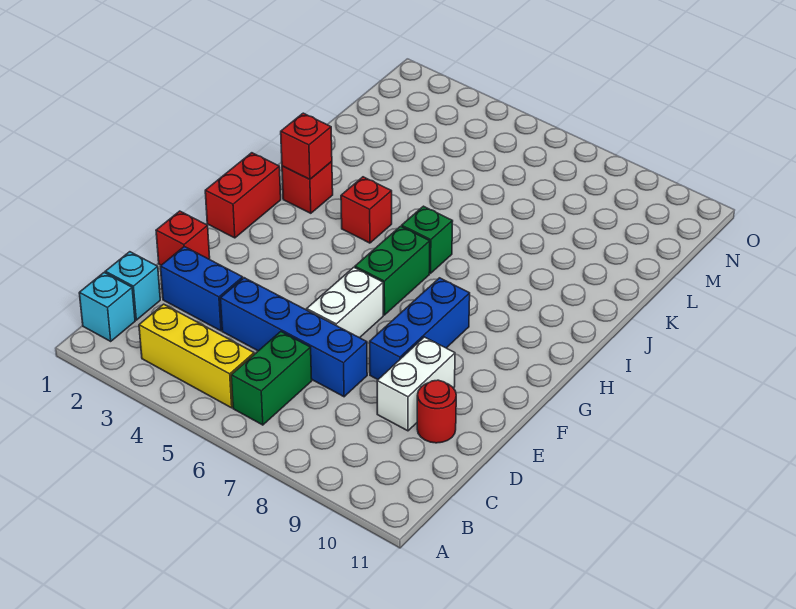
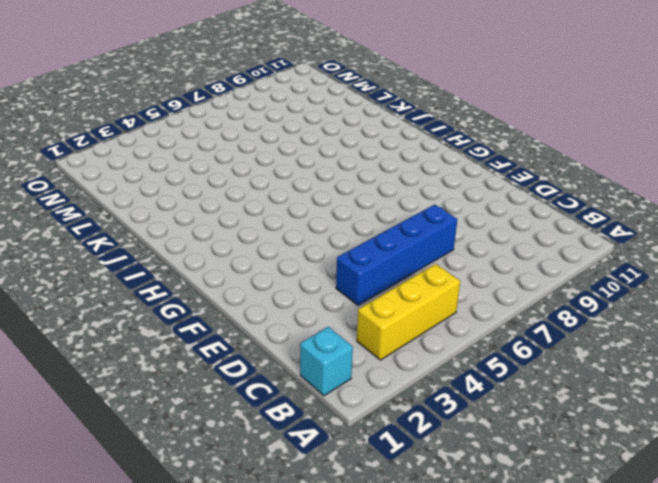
none -> green brick B6:C6 level 1
none -> cyan brick C1 level 1
none -> blue brick D2:D3 level 1

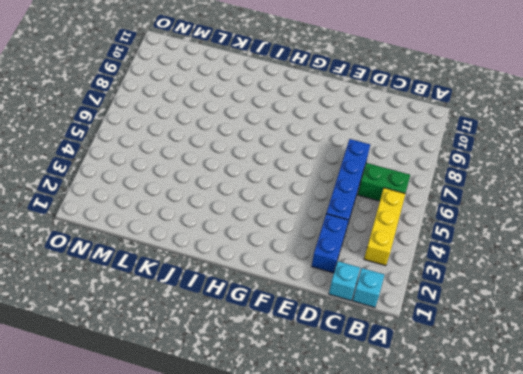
none -> white brick D9:E9 level 1
none -> red round brick D10 level 1
none -> red brick E1 level 1

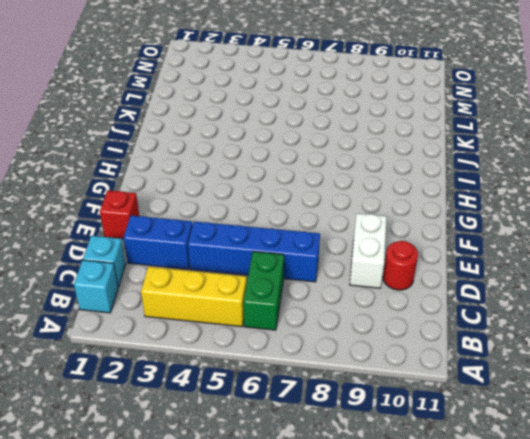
none -> white brick E6:F6 level 1
none -> blue brick E8:G8 level 1
none -> red brick G1:H1 level 1

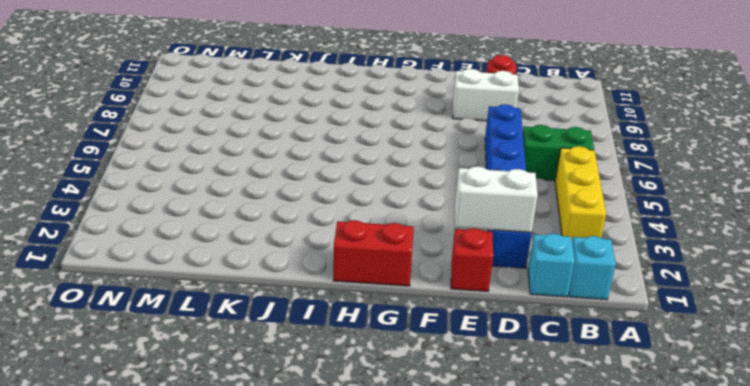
white brick D2:E2 level 2 -> white brick E6:F6 level 1
none -> blue brick E8:G8 level 1
none -> green brick G6:H6 level 1
none -> red brick I2 level 1

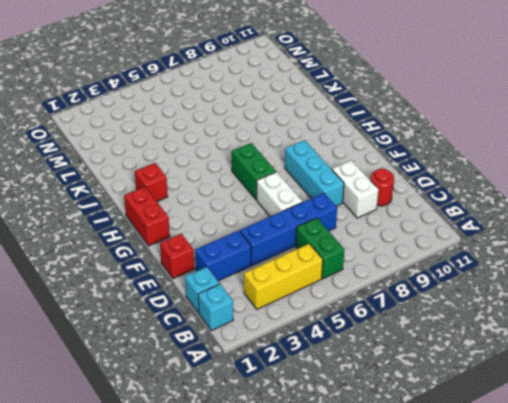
cyan brick E8:G8 level 1 -> blue brick E8:G8 level 1
none -> red brick I4 level 1
none -> green brick I6 level 1
none -> red brick I2 level 2

